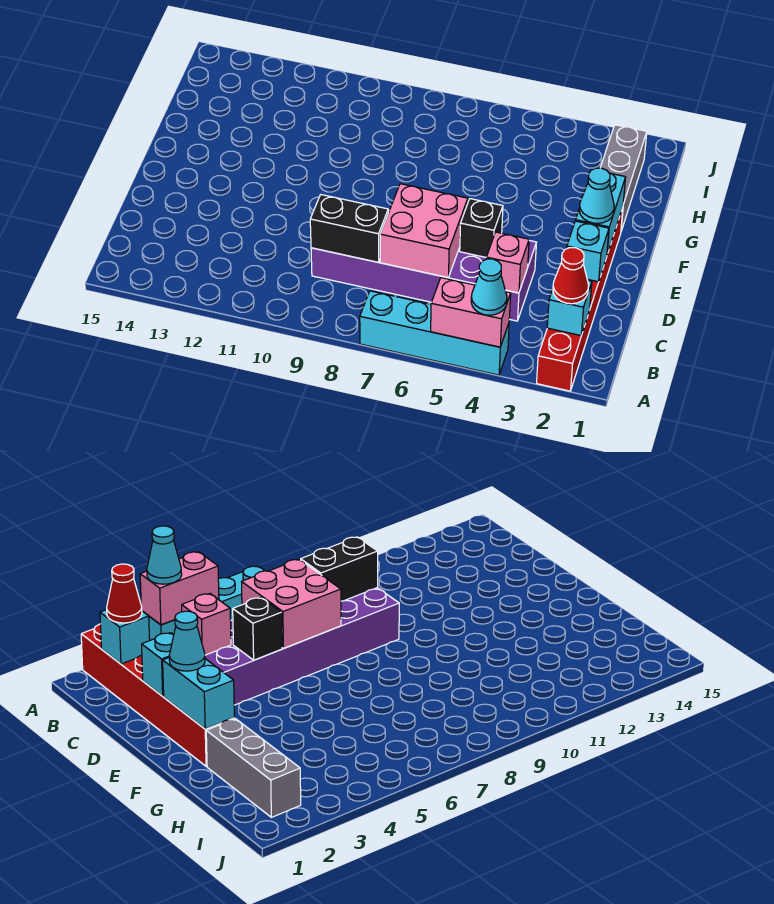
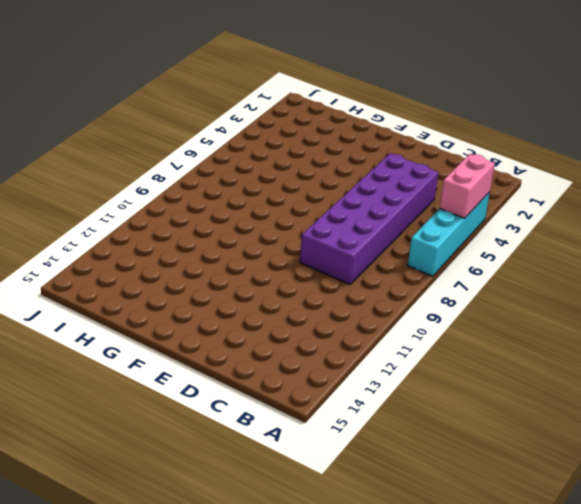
none -> red brick A2:F2 level 1
none -> grey brick G2:I2 level 1
none -> cyan brick B2 level 2

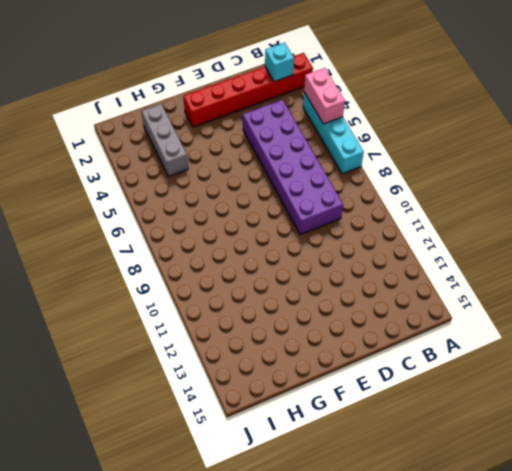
grey brick H2:H4 level 1 -> grey brick G2:I2 level 1
none -> pink brick C4 level 2
none -> pink brick C6:D7 level 2
none -> black brick C8:C9 level 2

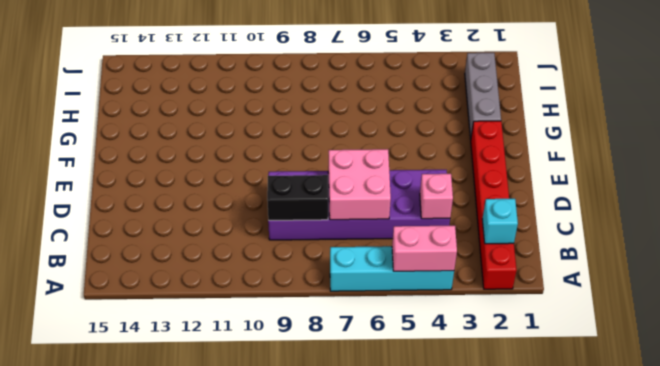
none -> cyan brick D2 level 2
none -> black brick D5 level 2
none -> cyan brick E2:F2 level 2

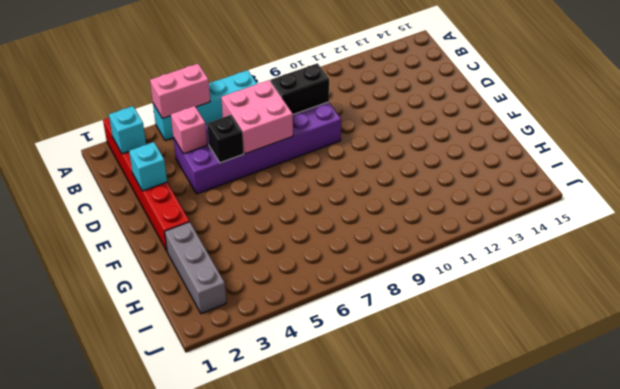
none -> cyan brick E2:F2 level 2
none -> cyan cone A4 level 3
none -> red cone B2 level 3

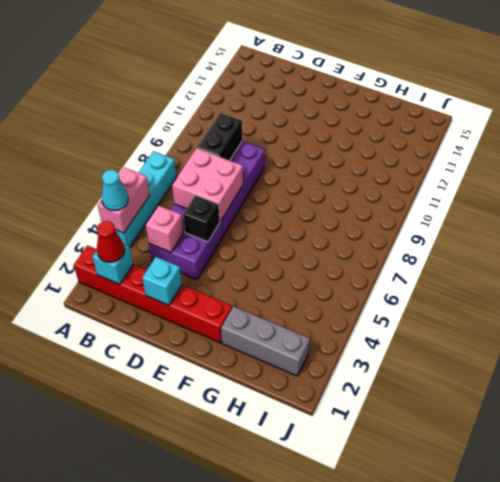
none -> cyan brick E2:F2 level 2
none -> cyan cone E2 level 3

